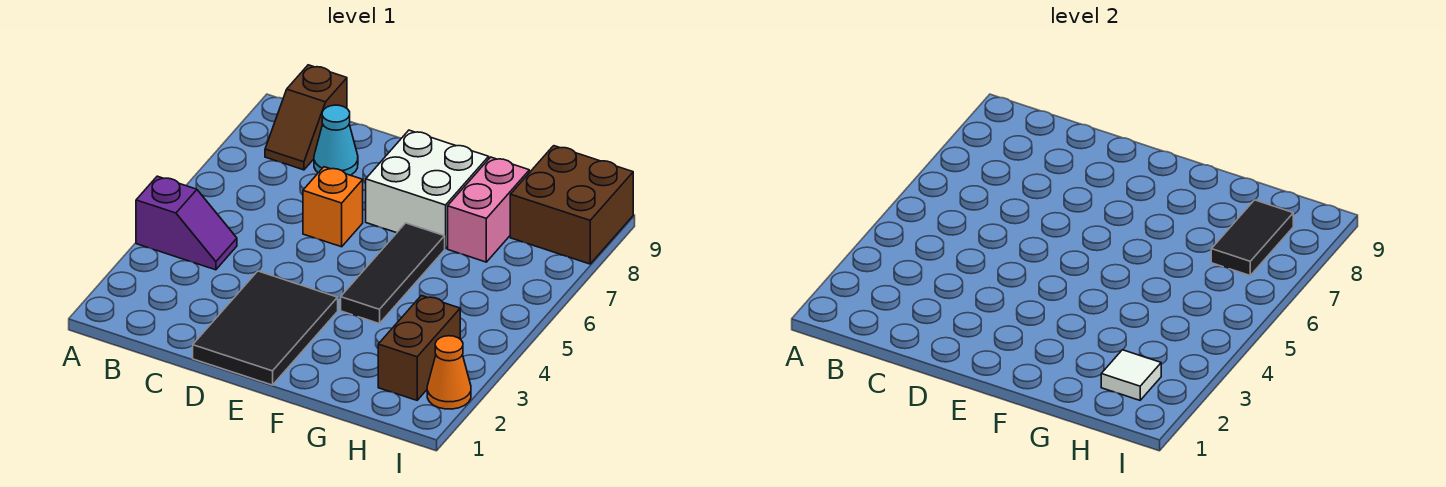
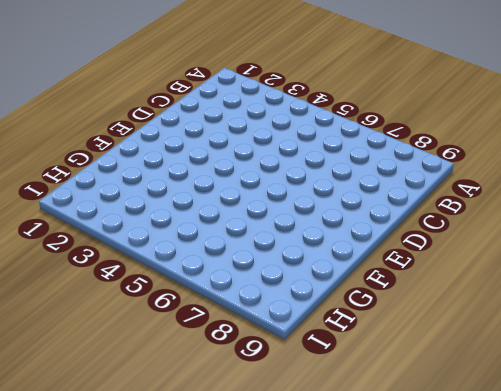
none -> purple slope A4:B4 level 1 top A
none -> brown slope B8:B9 level 1 top 9
none -> cyan cone C8 level 1

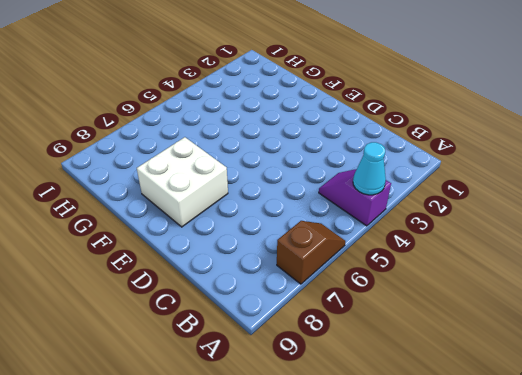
cyan cone A4 level 2 -> cyan cone C8 level 1
brown slope A6:A7 level 1 top 7 -> brown slope B8:B9 level 1 top 9
none -> black tile D1:E3 level 1
none -> orange brick D6 level 1
none -> black tile F4:F6 level 1

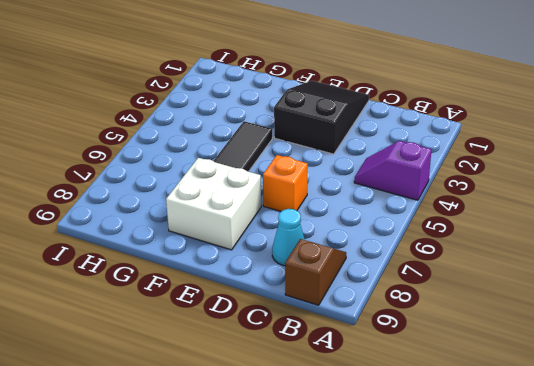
black slope D1:E3 level 1 top 3 -> black tile D1:E3 level 1
none -> pink brick G7:G8 level 1
none -> brown brick H2:H3 level 1
none -> brown brick H8:I9 level 1

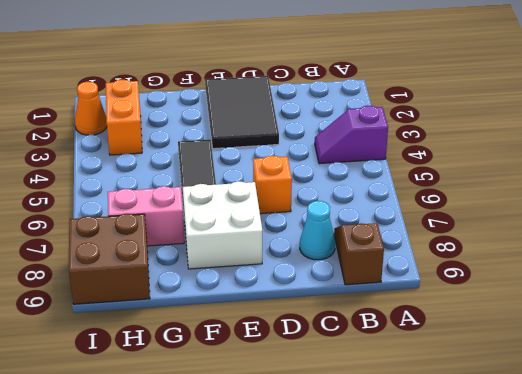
pink brick G7:H7 level 1 -> pink brick G7:G8 level 1
orange brick H2:H3 level 1 -> brown brick H2:H3 level 1
none -> white tile H2 level 2
none -> black tile H7:H8 level 2

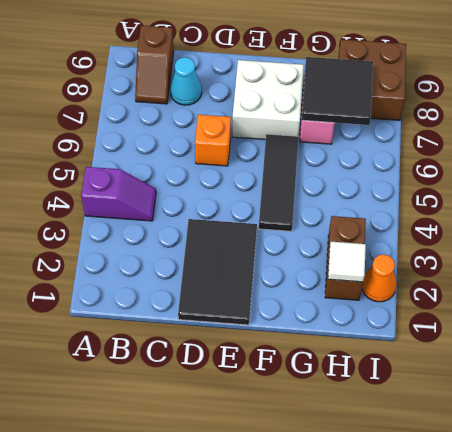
black tile G7:H8 level 2 -> black tile H7:H8 level 2

